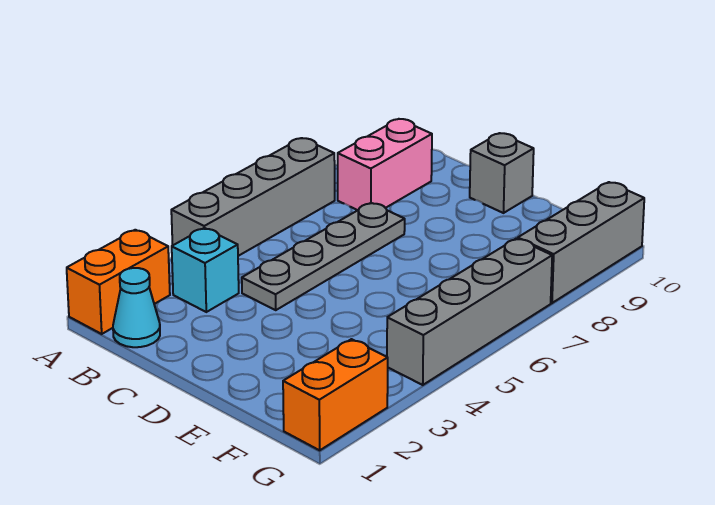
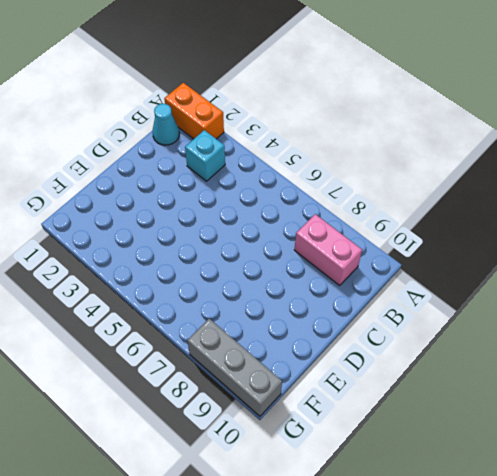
none -> grey brick A4:A7 level 1
none -> grey plate C4:C7 level 1

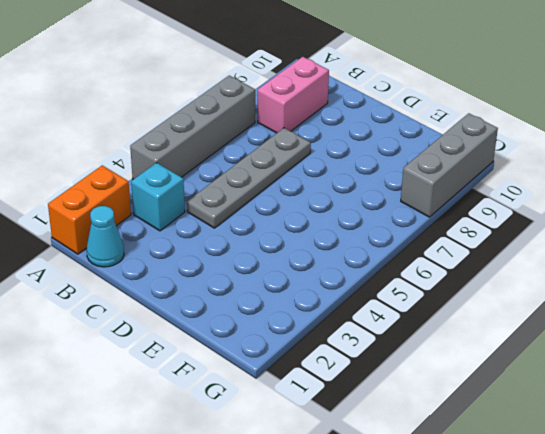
none -> grey brick D10 level 1
none -> orange brick G1:G2 level 1

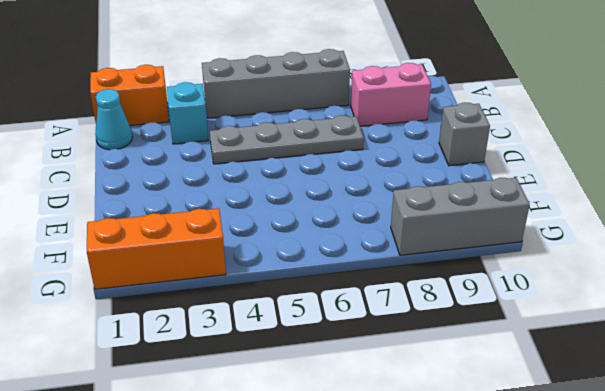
orange brick G1:G3 level 1 -> orange brick G1:G2 level 1
none -> grey brick G4:G7 level 1

